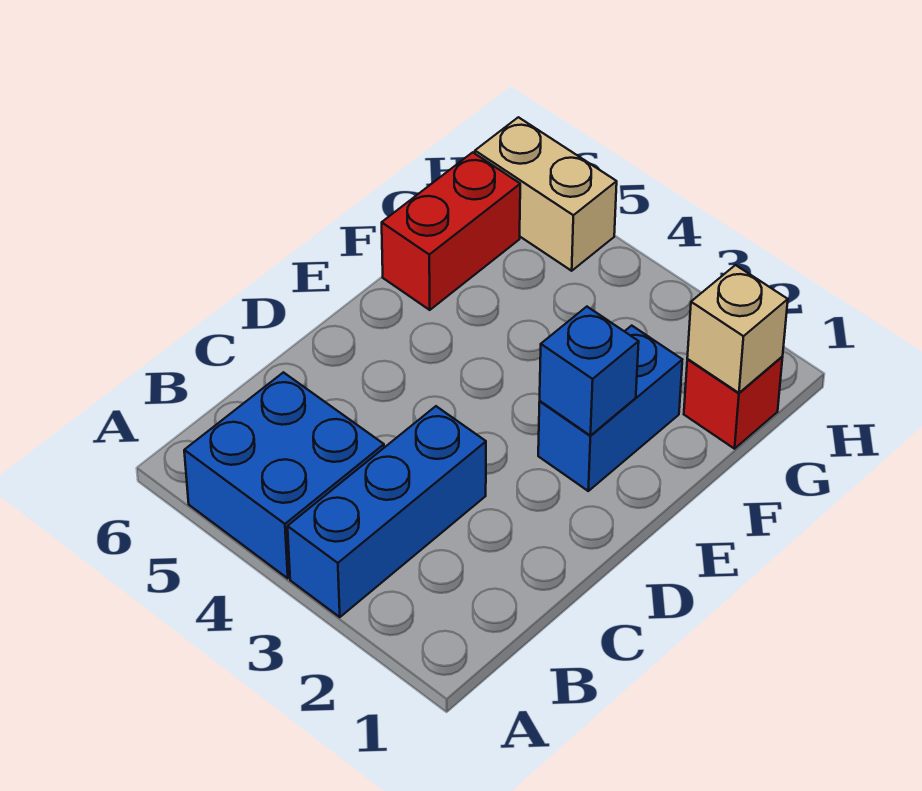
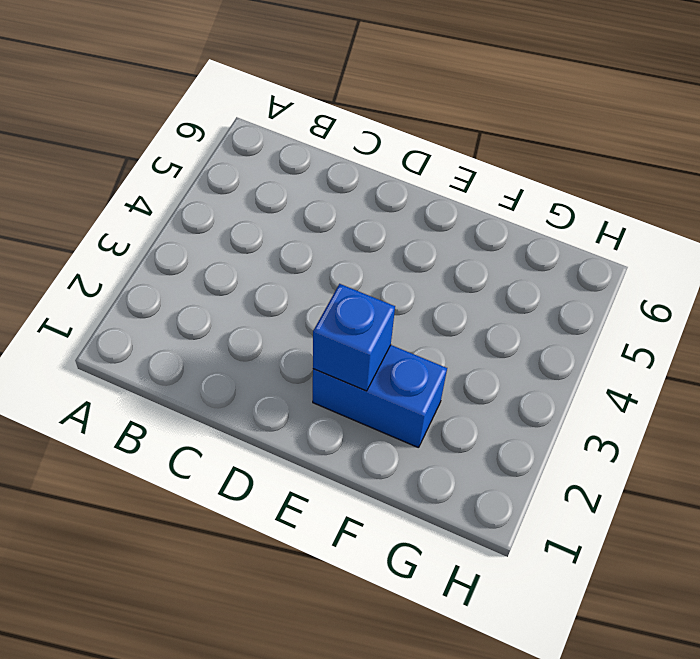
none -> blue brick A3:C3 level 1
none -> blue brick A4:B5 level 1

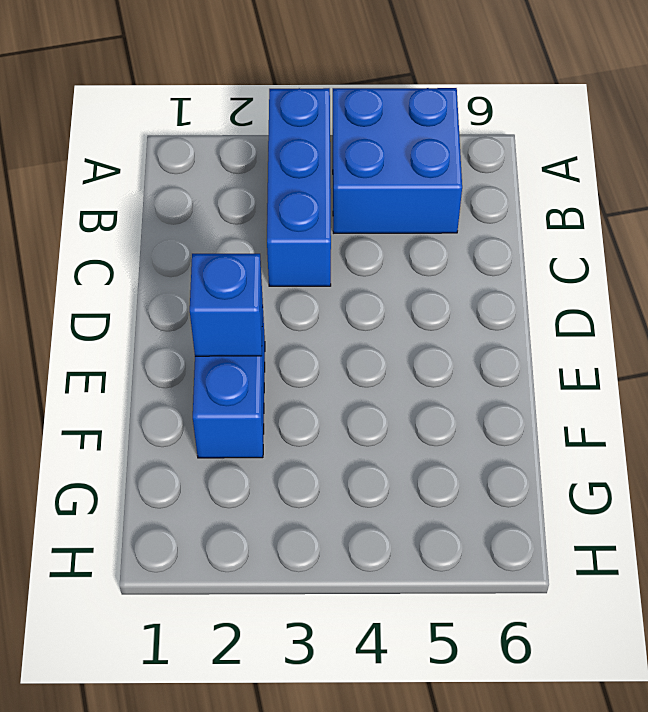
none -> red brick F6:G6 level 1
none -> red brick G1 level 1

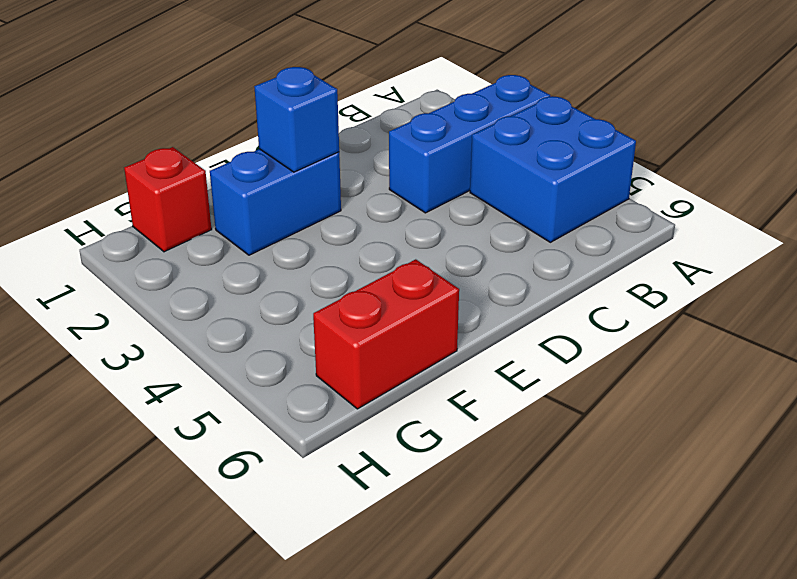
none -> tan brick H5:H6 level 1
none -> tan brick G1 level 2

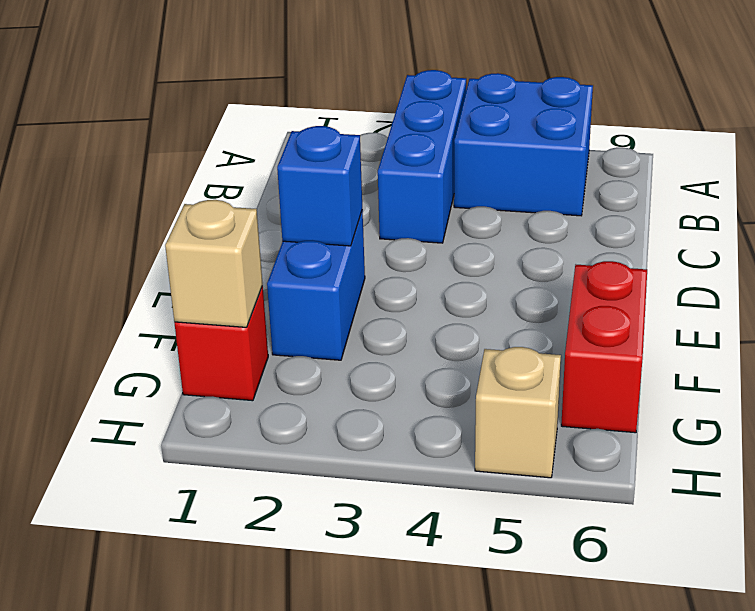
tan brick H5 level 1 -> tan brick H5:H6 level 1

